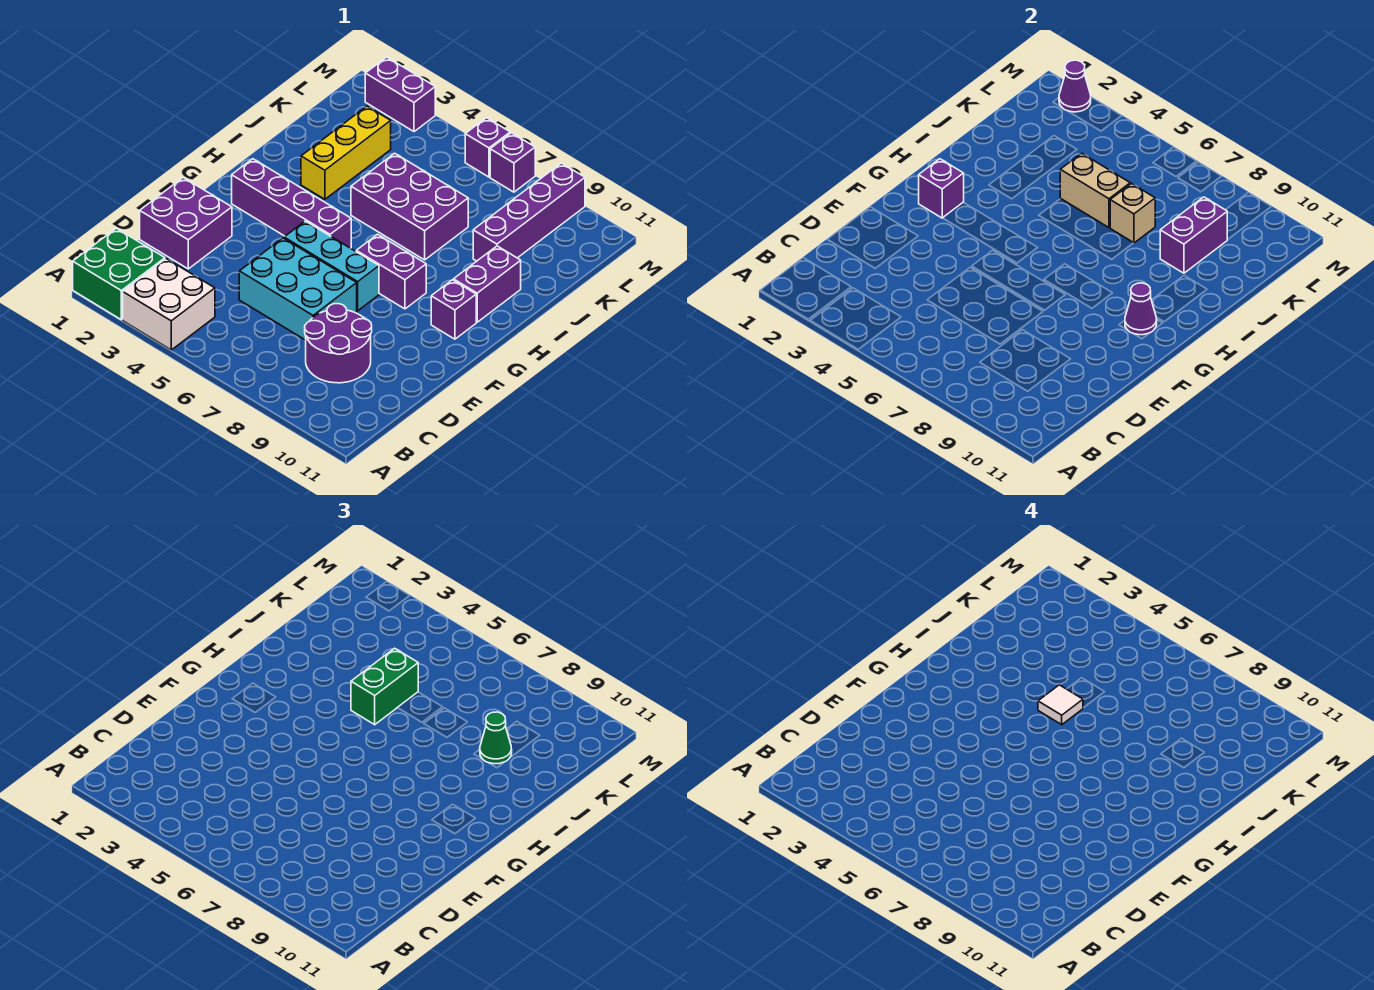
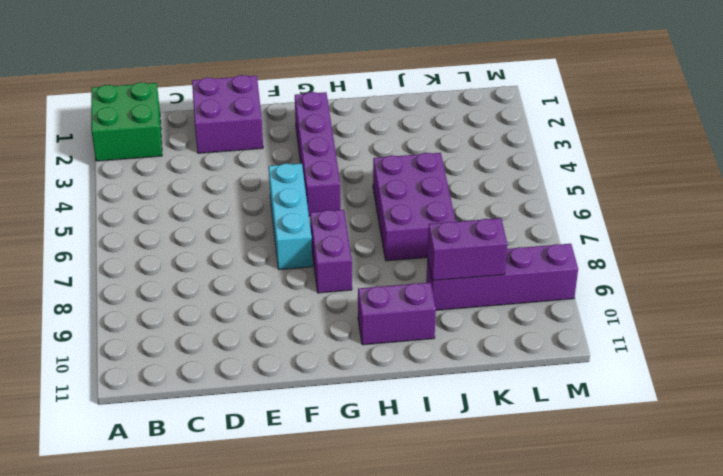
none -> white brick A3:B4 level 1
none -> purple round brick C8:D9 level 1
none -> cyan brick D5:E7 level 1

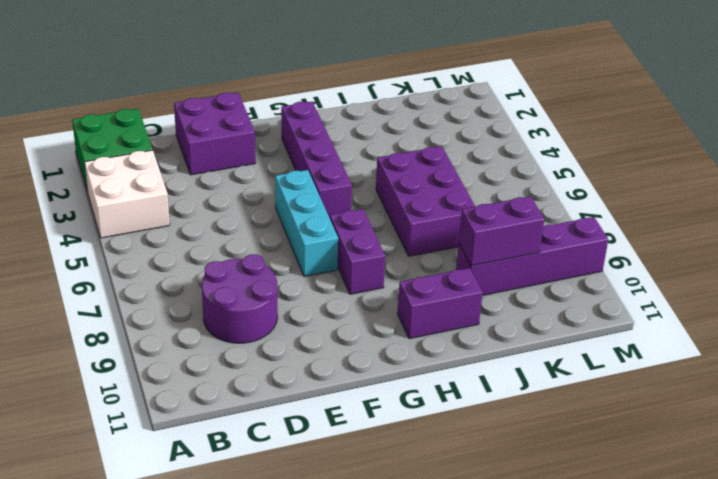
none -> cyan brick D5:E7 level 1
none -> purple brick G10 level 1
none -> yellow brick I3:K3 level 1

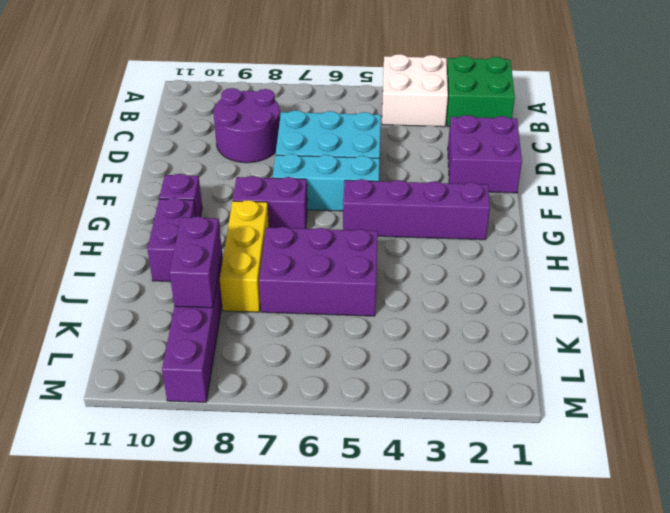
yellow brick H8:J8 level 1 -> yellow brick I3:K3 level 1
none -> purple brick M2:M3 level 1
none -> purple brick M6 level 1
none -> purple brick M7 level 1

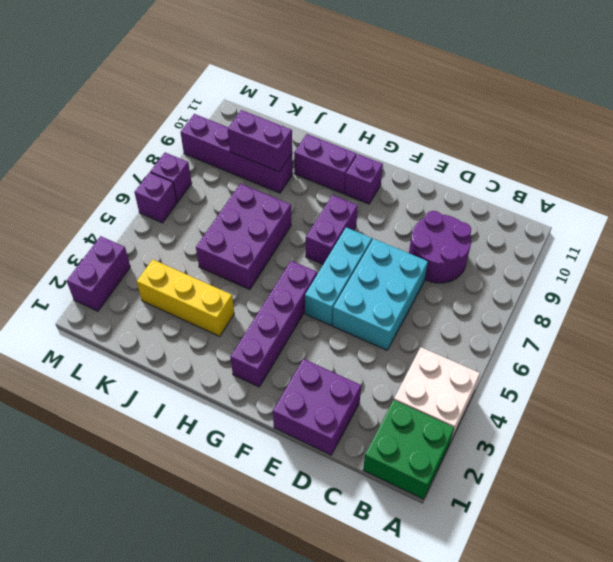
none -> purple brick G2 level 2
none -> purple cone G10 level 2
none -> tan brick J5:J6 level 2

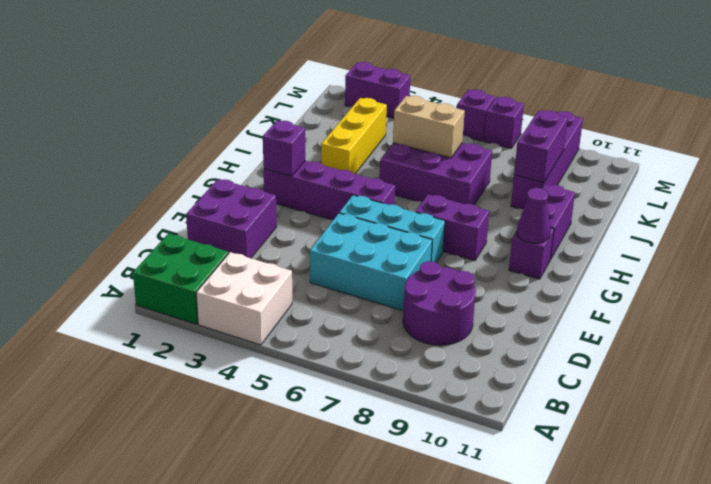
none -> tan brick J7 level 2
none -> purple cone M2 level 2
none -> green brick I5:J5 level 3

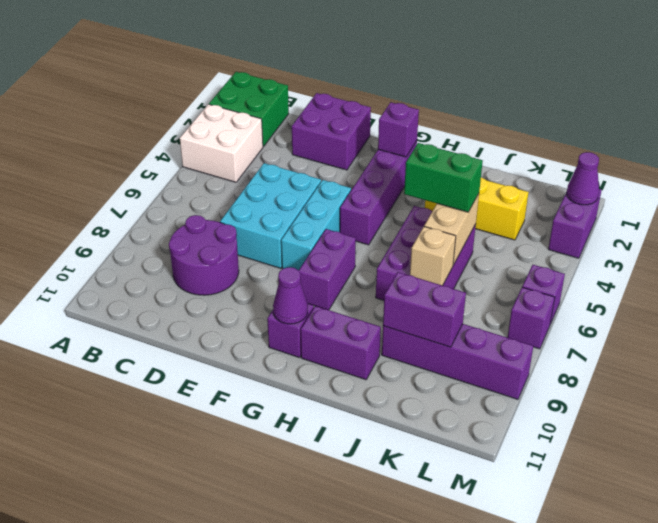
none -> green cone J9 level 3
none -> white tile I5 level 4

